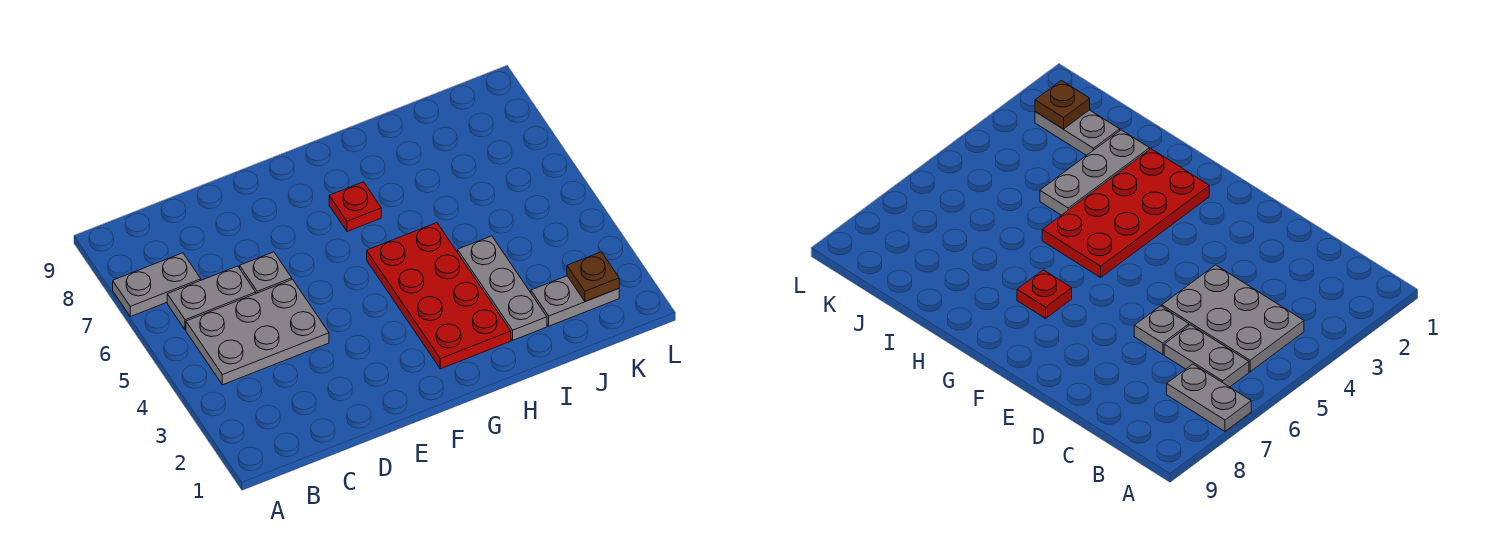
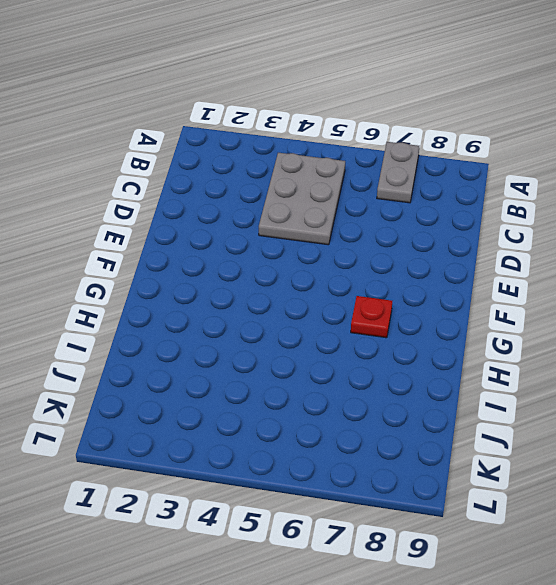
none -> grey plate B6:C6 level 1
none -> grey plate D6 level 1

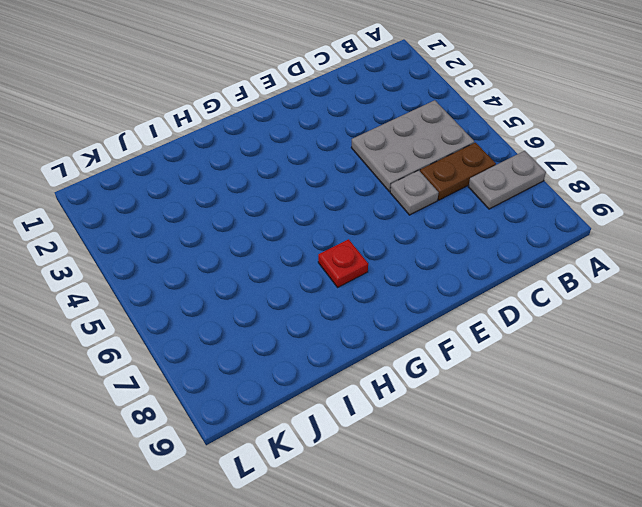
brown plate B6:C6 level 1 -> grey plate B6:C6 level 1
none -> red plate G2:H5 level 1
none -> grey plate I2:I4 level 1

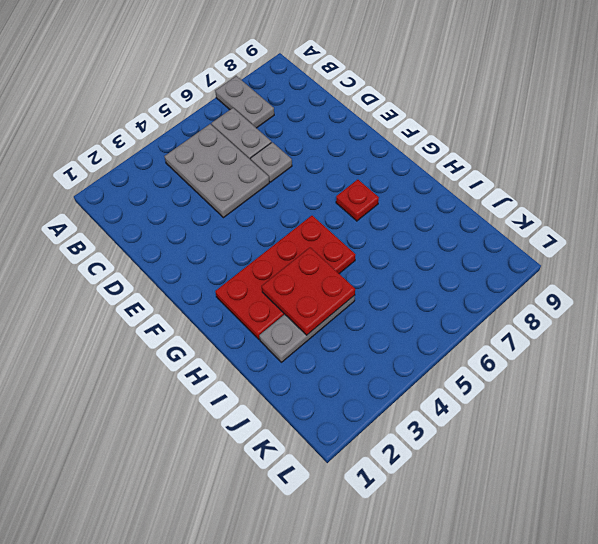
red plate H3:I4 level 2 -> none
none -> grey plate J2:K2 level 1
none -> brown plate K2 level 2

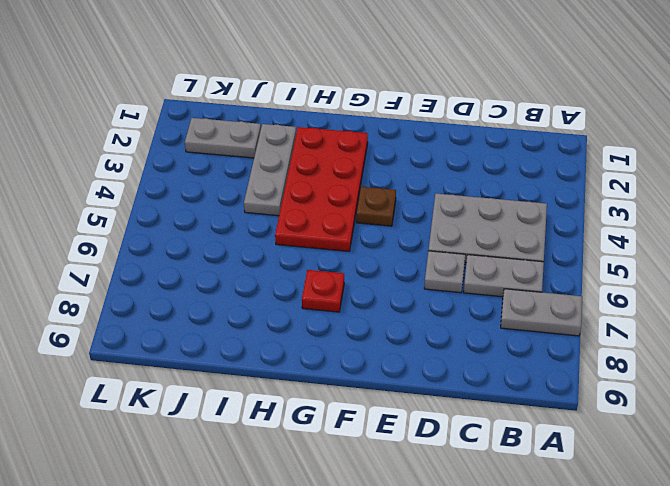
brown plate F4 level 1 -> brown plate K2 level 2

